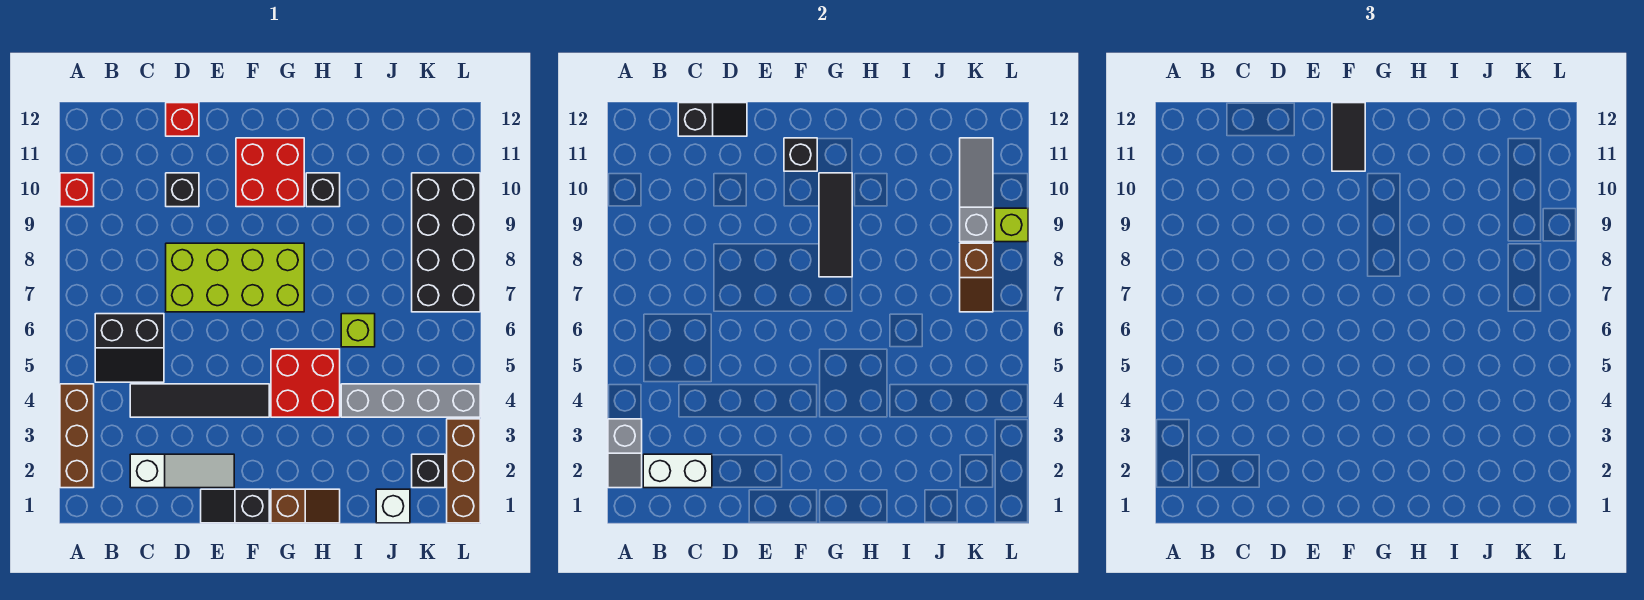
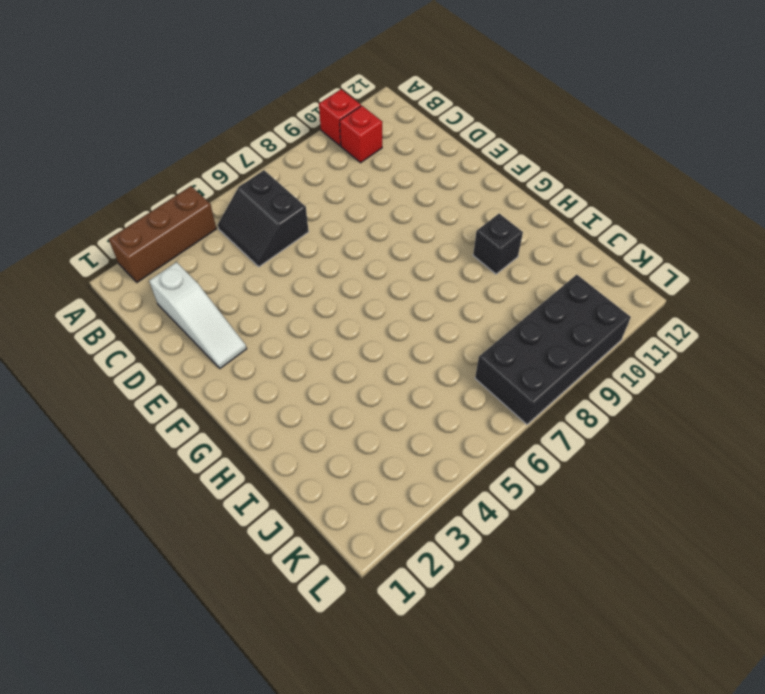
red brick B10 level 1 -> red brick D12 level 1
none -> black tile C4:F4 level 1
none -> lime brick D7:G8 level 1
none -> black brick D10 level 1

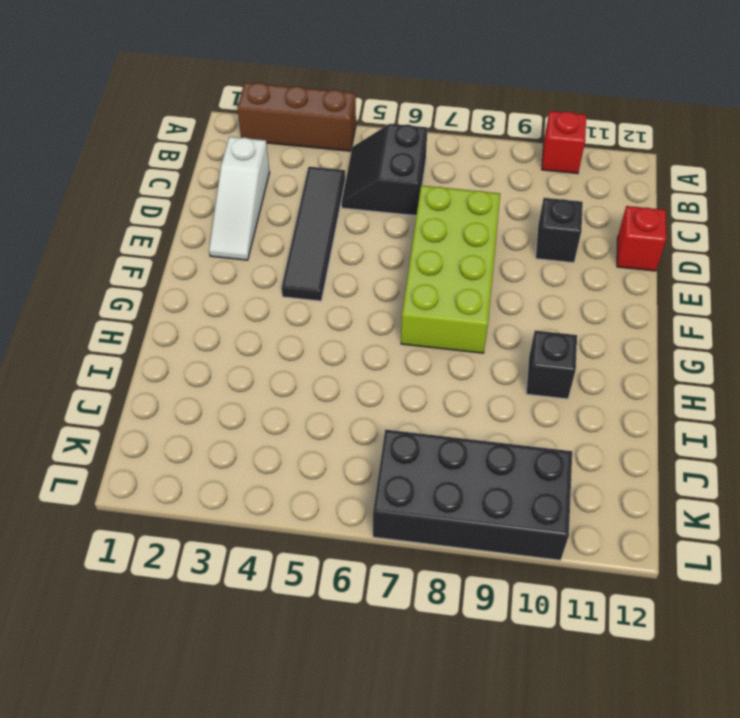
none -> black slope E1:F1 level 1 top F
none -> red brick F10:G11 level 1
none -> brown slope G1:H1 level 1 top G

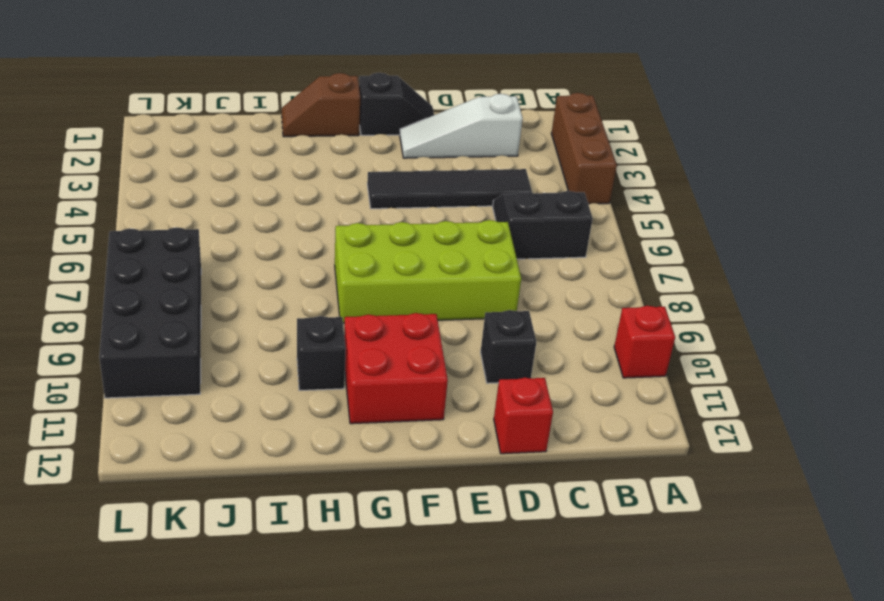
none -> red brick G4:H5 level 1
none -> grey brick I4:L4 level 1
none -> lime brick I6 level 1

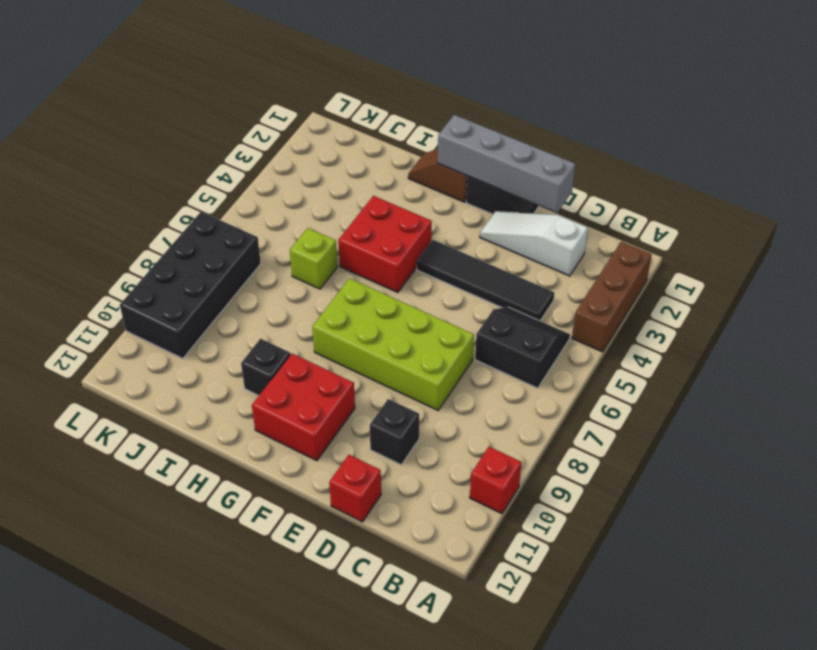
grey brick D1:G1 level 2 -> grey brick I4:L4 level 1
none -> white brick J1 level 1
none -> black brick K2 level 1
none -> brown brick L1:L3 level 1

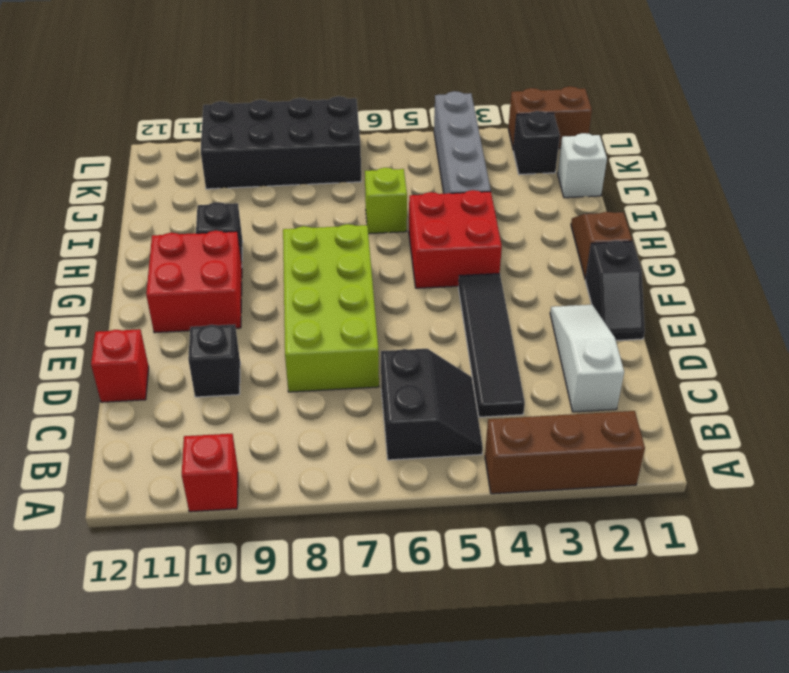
brown brick L1:L2 level 1 -> brown brick L1:L3 level 1
none -> grey slope A2:A3 level 2 top 3
none -> white brick B2:C2 level 2
none -> black slope C12:D12 level 2 top C

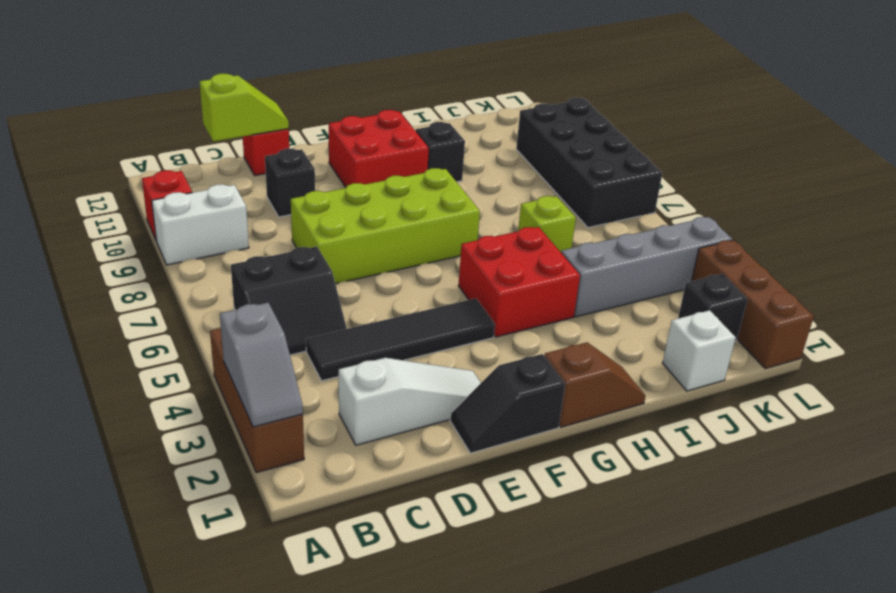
white brick A9:B9 level 1 -> white brick B2:C2 level 2
lime slope C12:D12 level 2 top C -> black slope C12:D12 level 2 top C
none -> black brick F11 level 2
none -> black tile G8:G10 level 2
none -> brown slope K7:K8 level 2 top 8

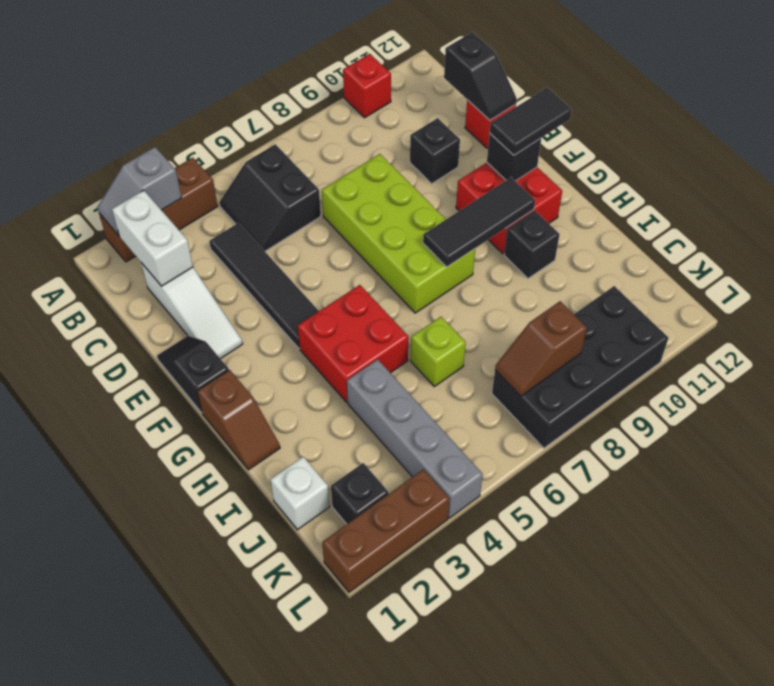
none -> grey slope K9:K11 level 2 top 9
none -> lime brick L9 level 2

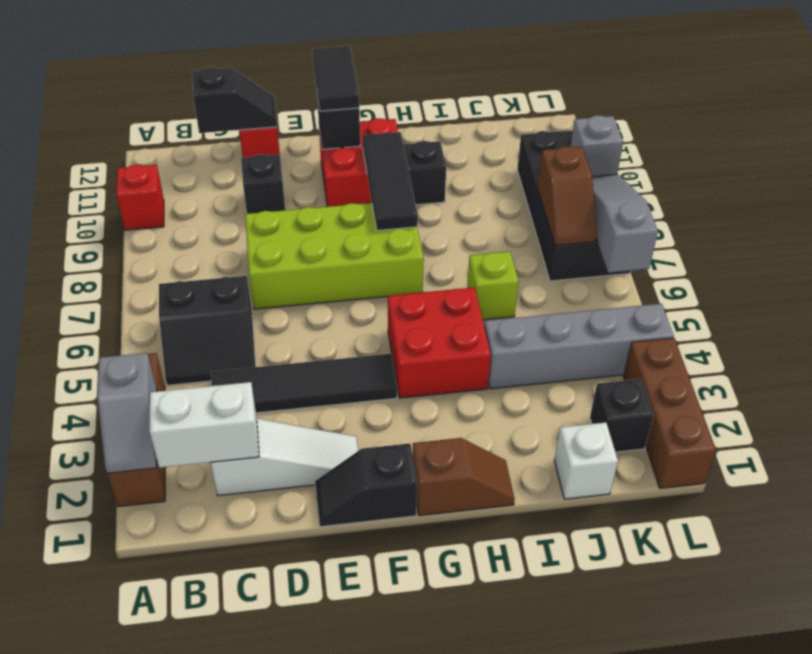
grey slope L6:L8 level 2 top 6 -> grey slope K9:K11 level 2 top 9
grey brick L9 level 2 -> lime brick L9 level 2

